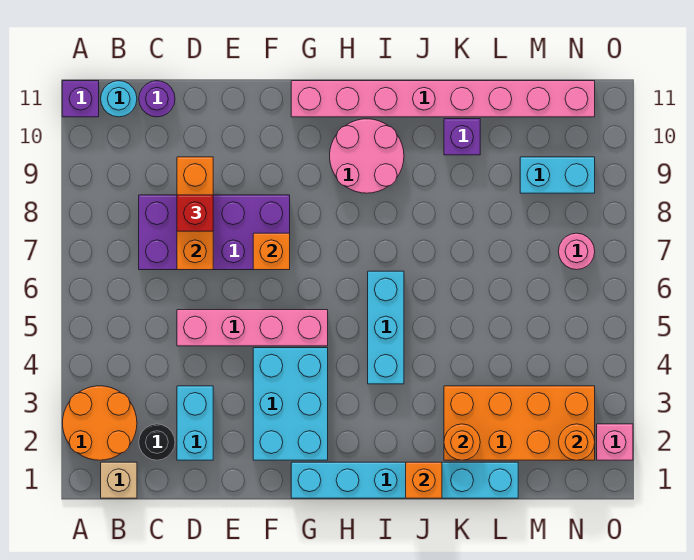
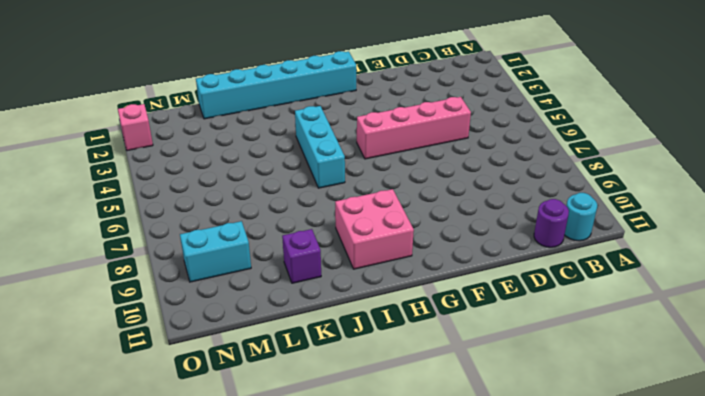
pink brick H9:I10 level 1 -> pink round brick H9:I10 level 1
none -> orange round brick A2:B3 level 1
none -> purple brick A11 level 1
none -> tan brick B1 level 1

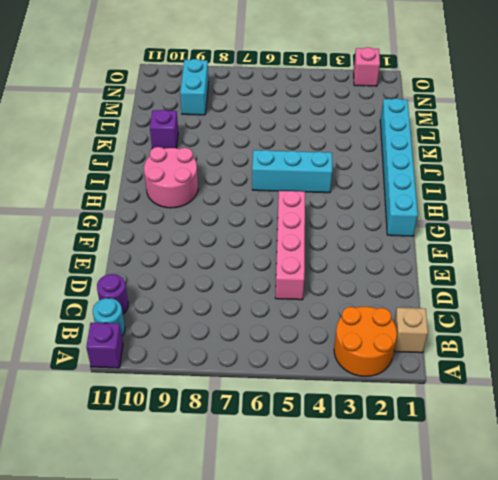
none -> black round brick C2 level 1
none -> purple brick C7:F8 level 1
none -> cyan brick D2:D3 level 1

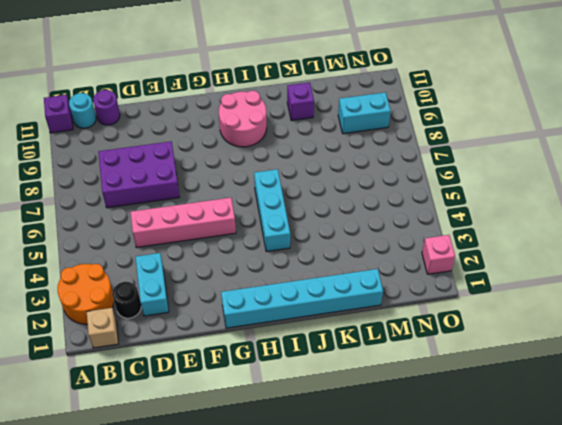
purple brick C7:E8 level 1 -> purple brick C7:F8 level 1
none -> cyan brick F2:G4 level 1
none -> pink brick G11:N11 level 1
none -> orange brick K2:N3 level 1

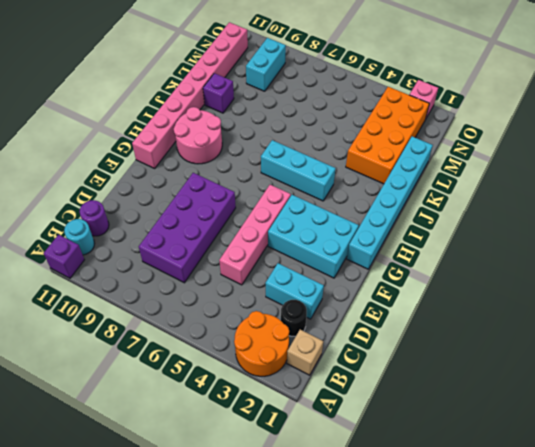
none -> pink round brick N7 level 1
none -> orange brick D7:D9 level 2
none -> orange brick F7 level 2

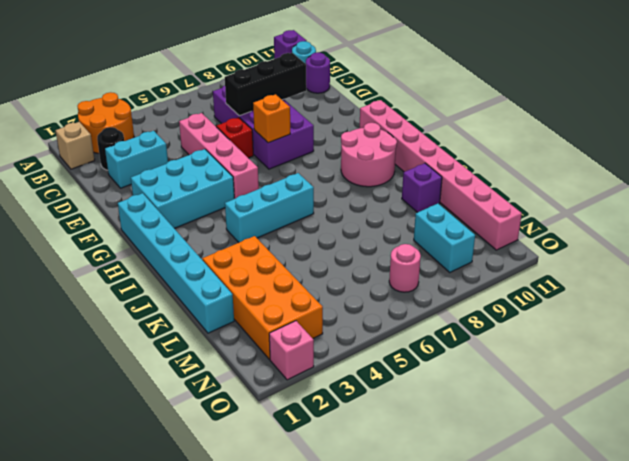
black brick D7:D9 level 2 -> orange brick D7:D9 level 2
red brick E6 level 1 -> red brick D8 level 3
none -> orange brick J1 level 2
none -> orange round brick K2 level 2
none -> orange round brick N2 level 2

